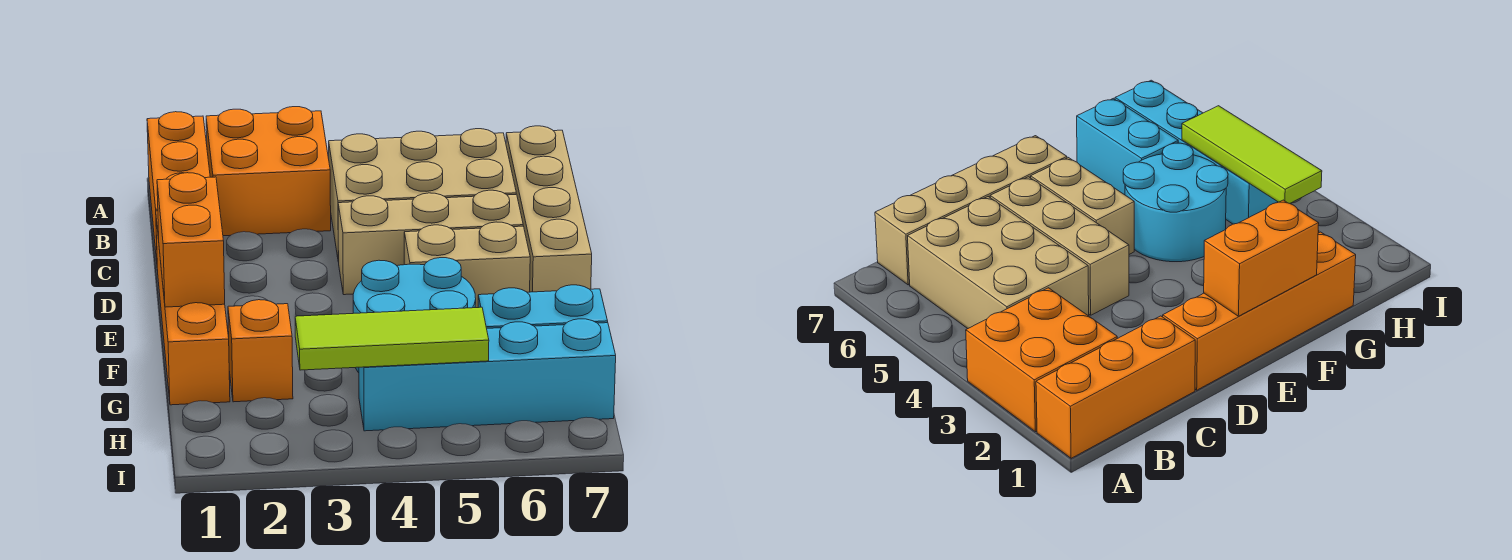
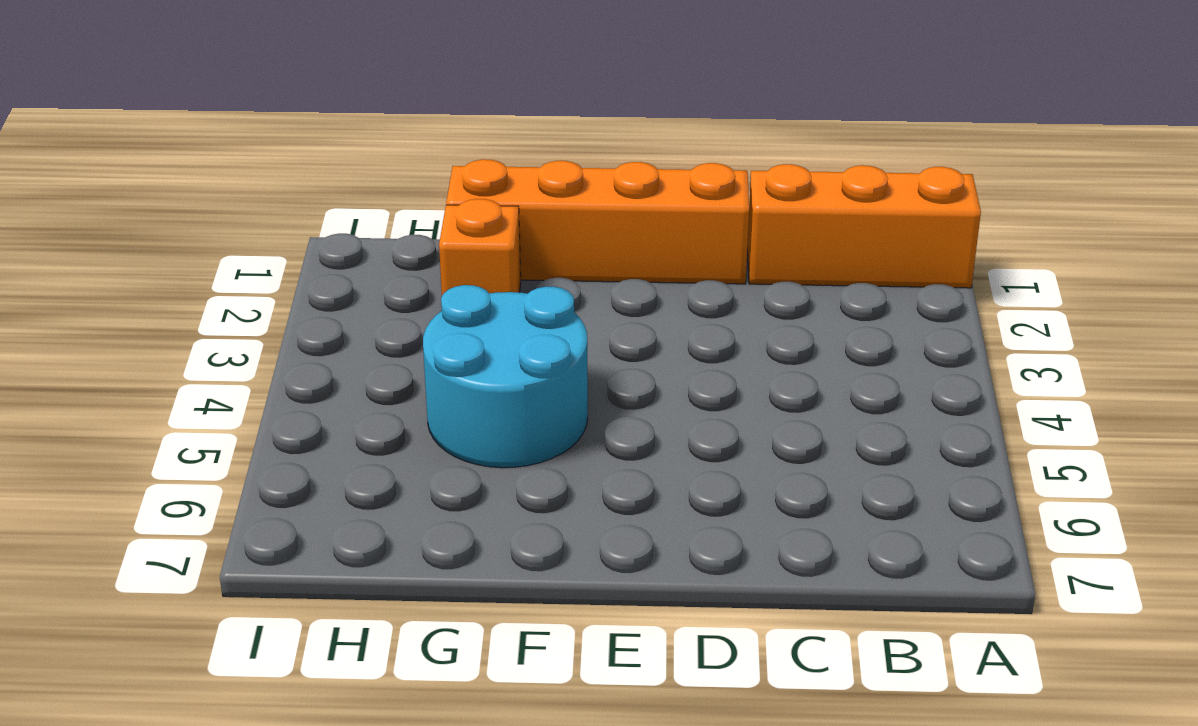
none -> orange brick A2:B3 level 1
none -> tan brick B4:C6 level 1
none -> tan brick B7:E7 level 1

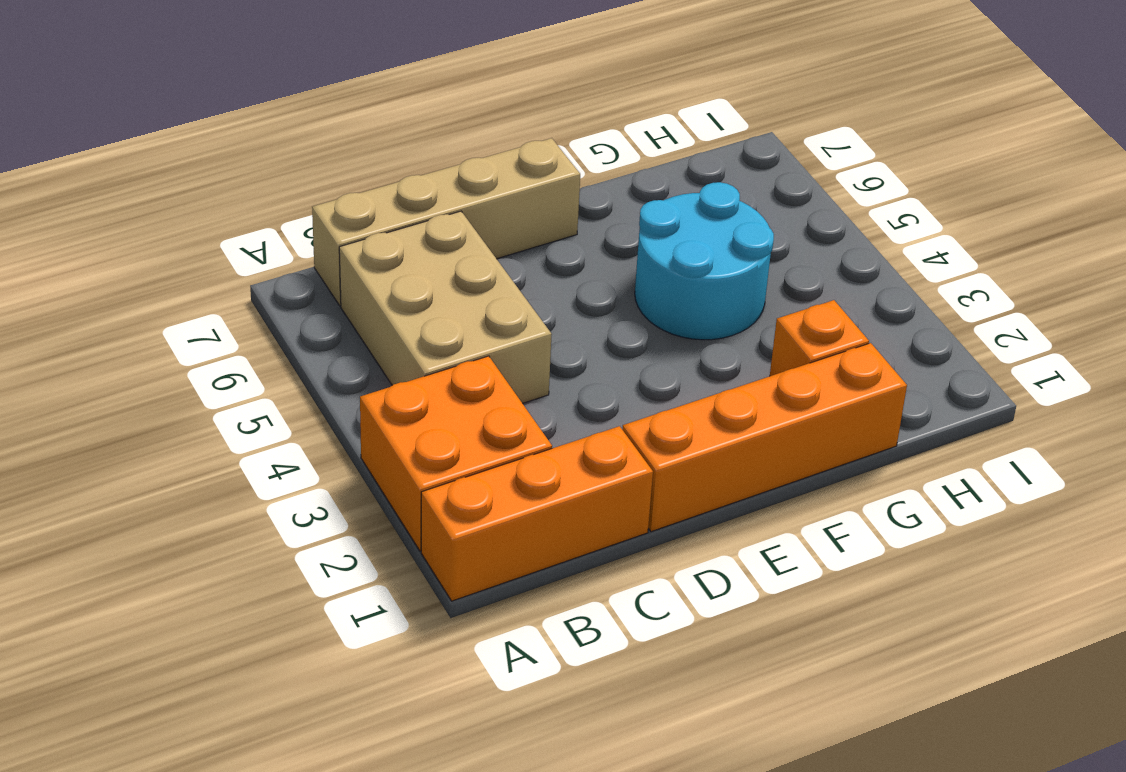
none -> tan brick D4:D6 level 1
none -> tan brick E5:E6 level 1
none -> cyan brick G6:G7 level 1

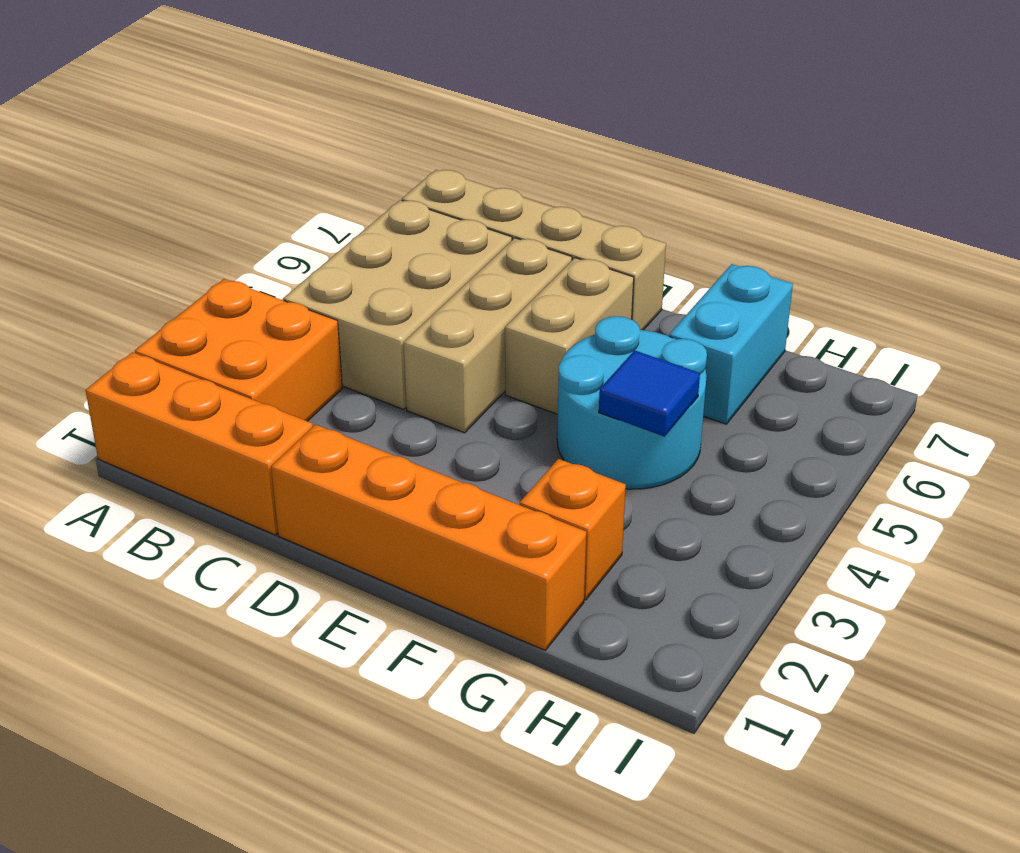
blue tile G4 level 2 -> none
none -> cyan brick H4:H7 level 1
none -> orange brick E1:F1 level 2
none -> lime tile H3:H5 level 2

